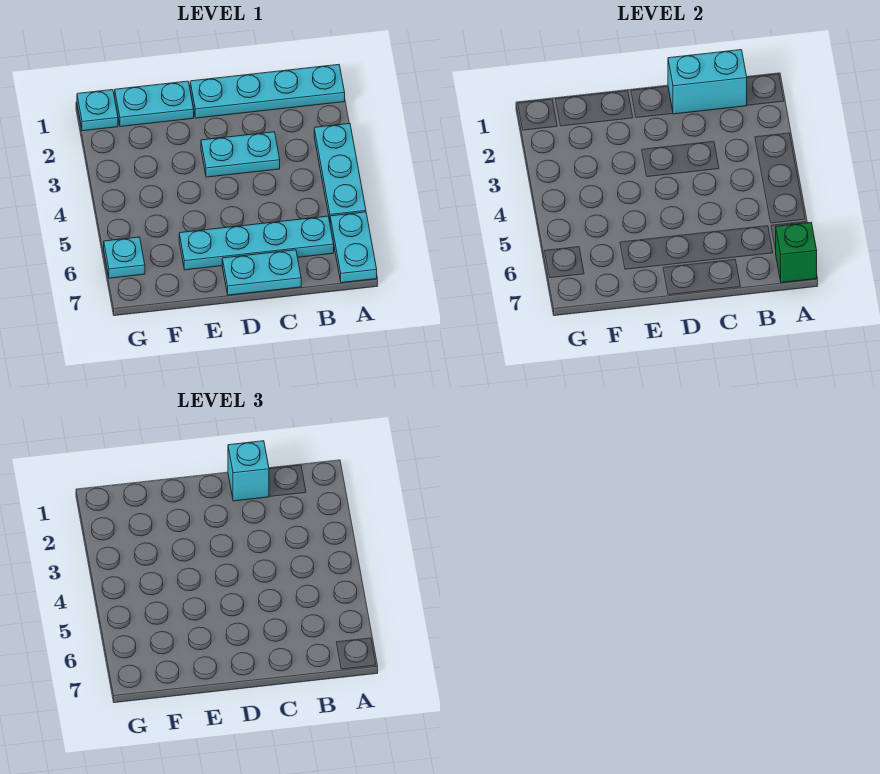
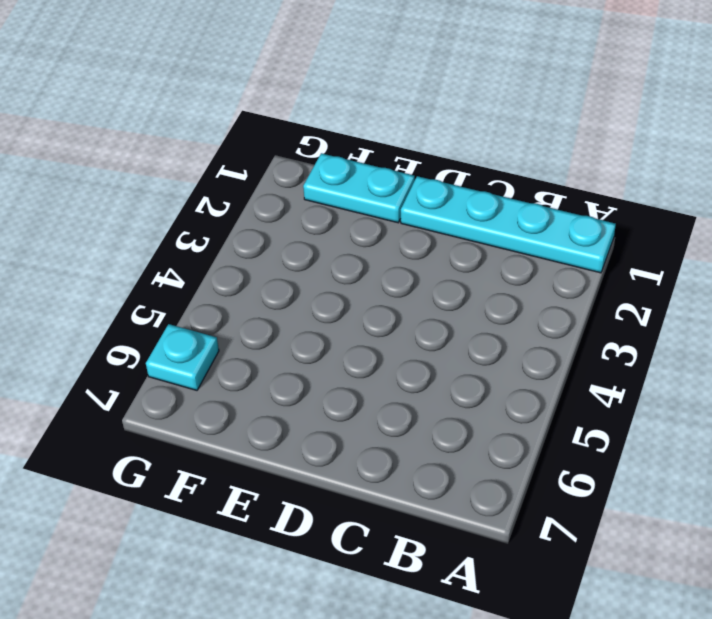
none -> cyan plate A3:A5 level 1
none -> cyan plate A6:A7 level 1
none -> cyan plate B6:E6 level 1

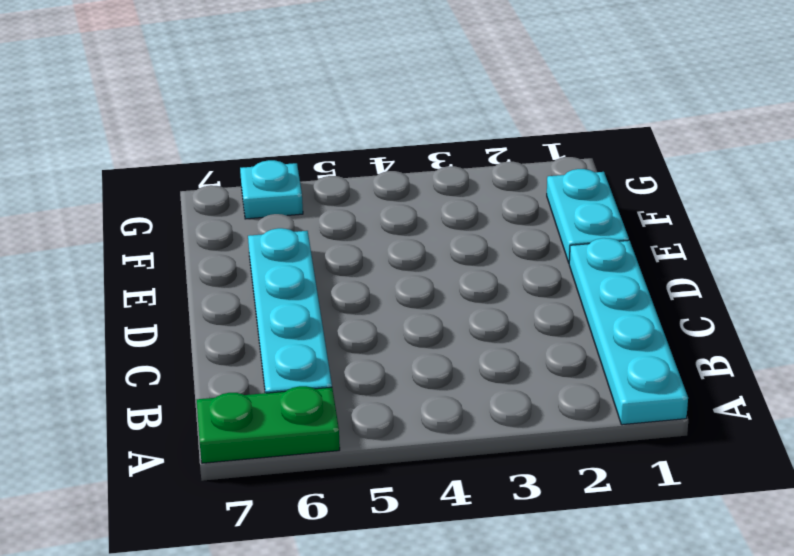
green plate A6:A7 level 1 -> cyan plate A6:A7 level 1
none -> cyan plate A3:A5 level 1
none -> cyan plate C3:D3 level 1
none -> cyan plate C7:D7 level 1

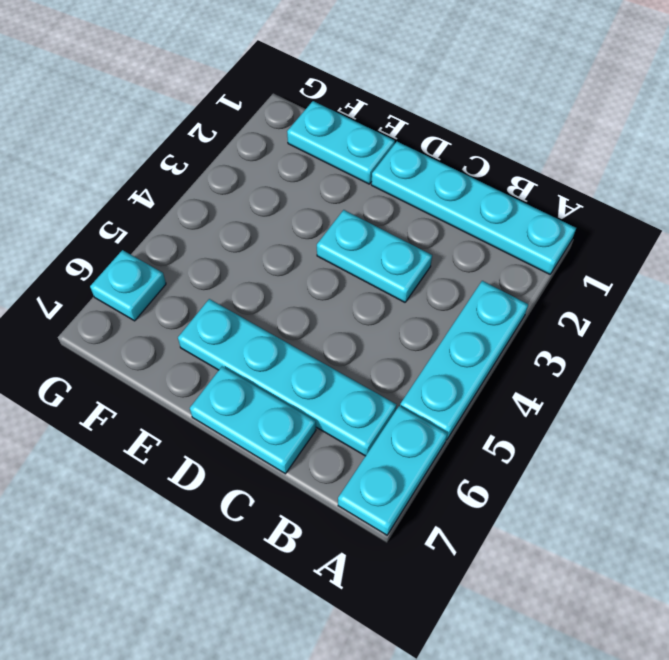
none -> cyan plate G1 level 1
none -> green brick A7 level 2
none -> cyan brick B1:C1 level 2

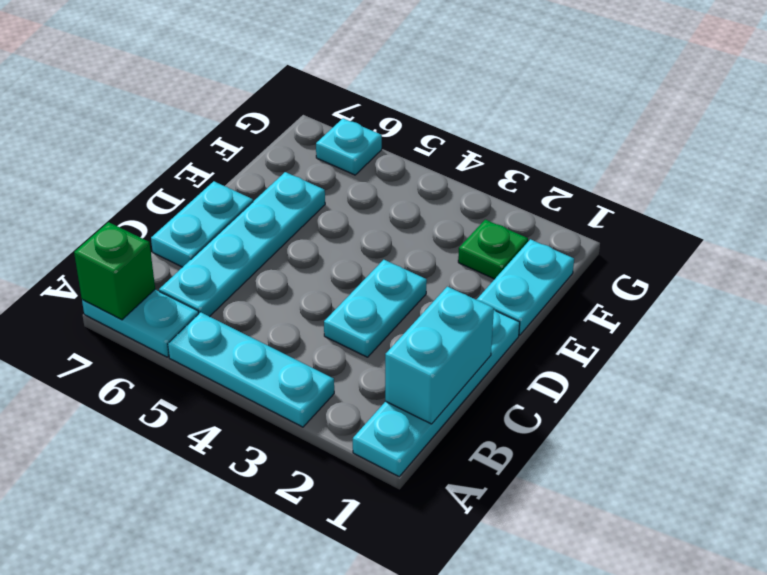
green plate F2 level 1 -> none
none -> cyan plate G1 level 1
none -> cyan brick C1 level 3

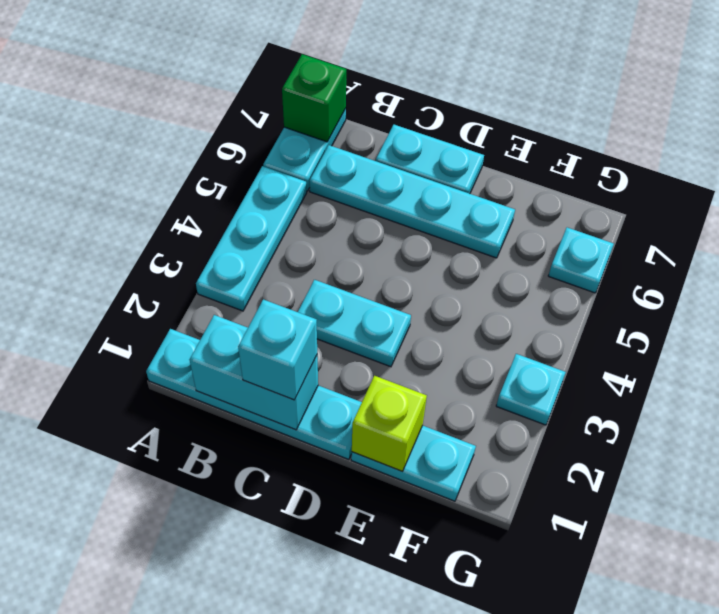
lime brick E1 level 2 -> none
cyan plate G3 level 1 -> cyan plate G1 level 1

